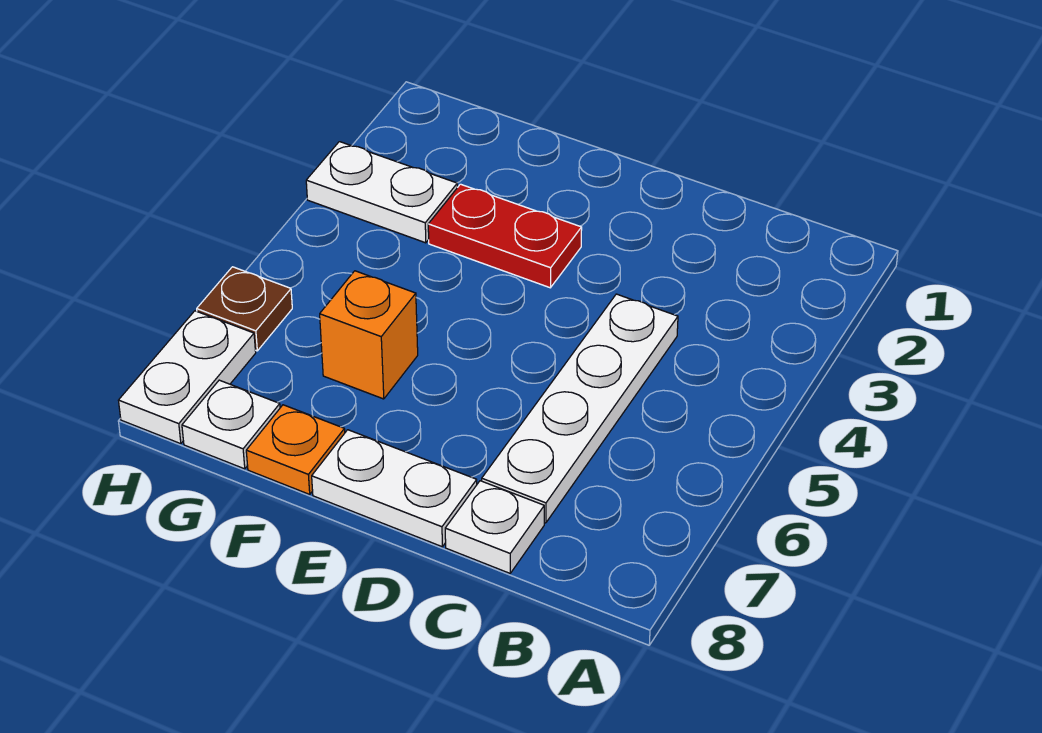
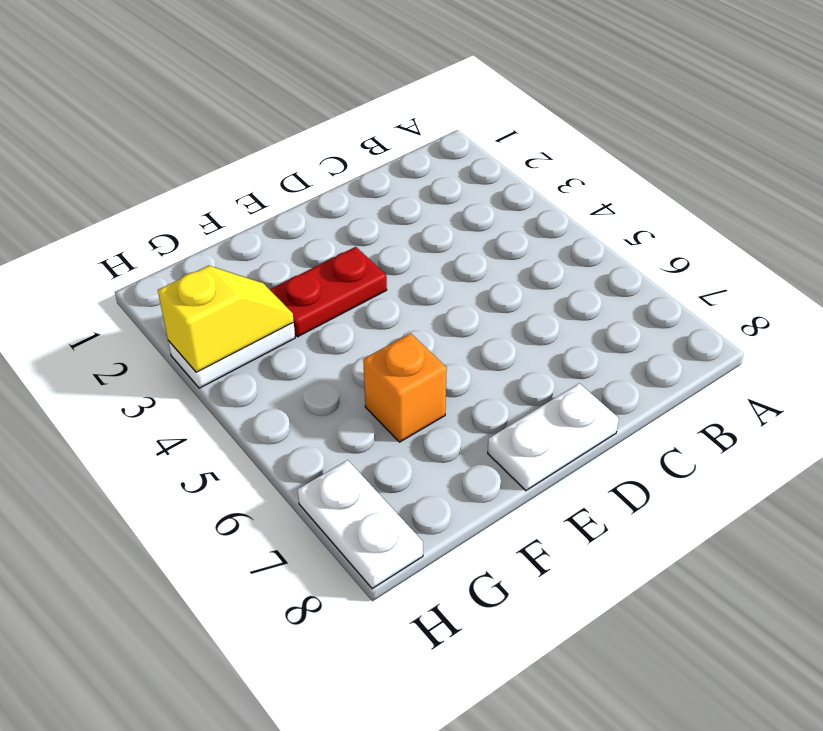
yellow slope G3:H3 level 2 top H -> none
none -> white plate C4:C7 level 1
none -> white plate C8 level 1

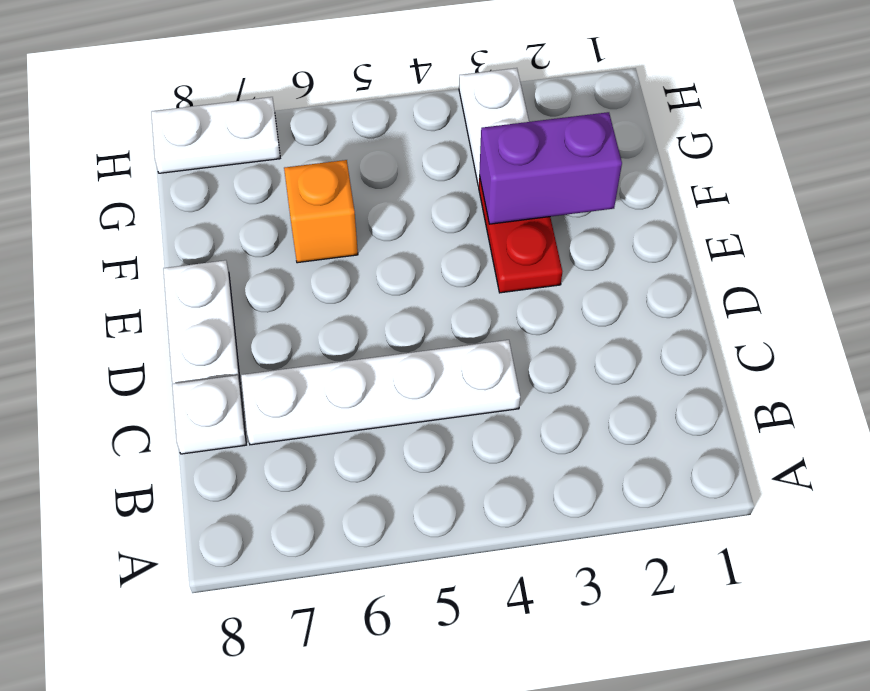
purple brick F2:F3 level 2 -> none
none -> orange plate F8 level 1
none -> white plate G8 level 1

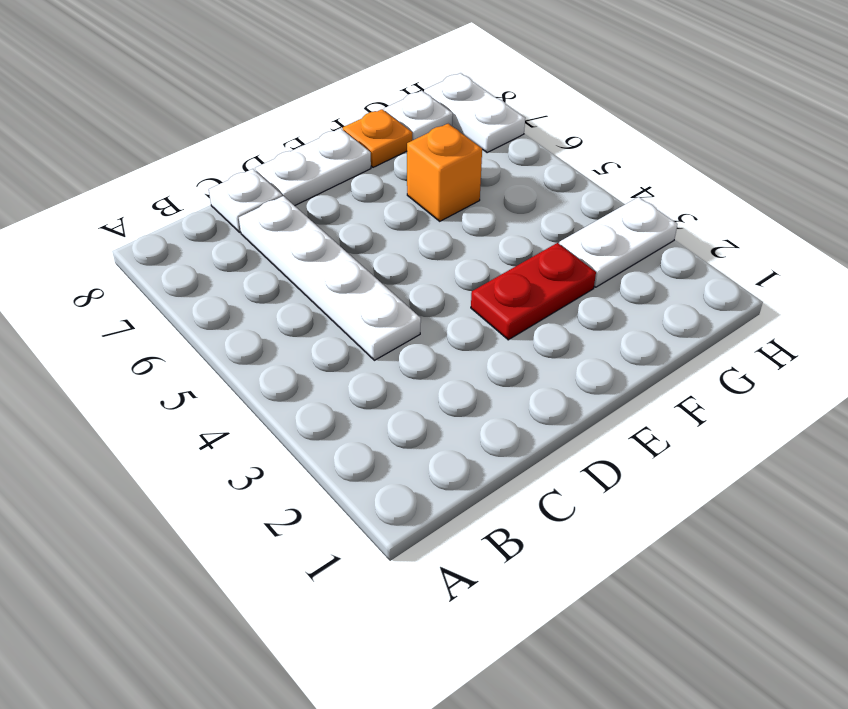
none -> brown plate H6 level 1

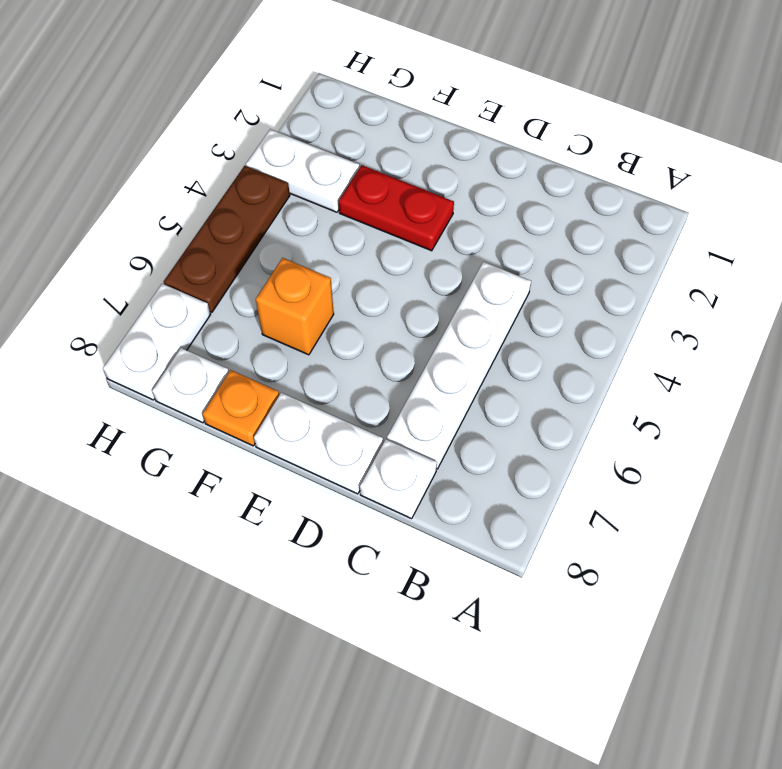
brown plate H4:H6 level 1 -> brown plate H6 level 1

